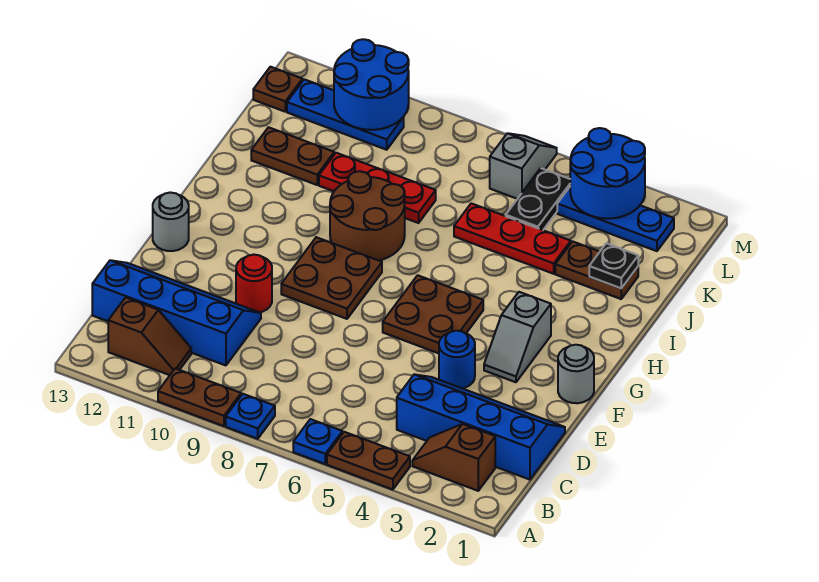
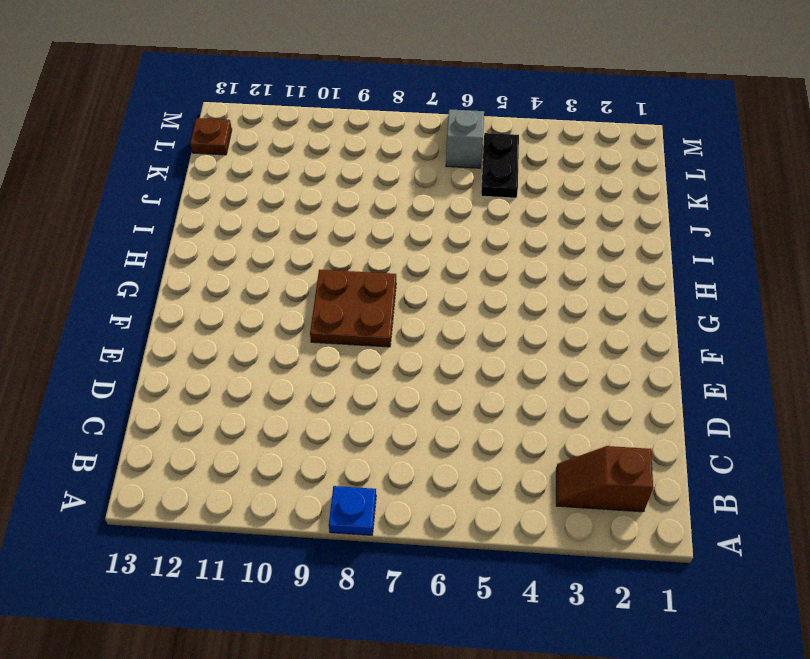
none -> brown plate A4:A5 level 1
none -> blue plate A6 level 1
none -> brown plate A9:A10 level 1

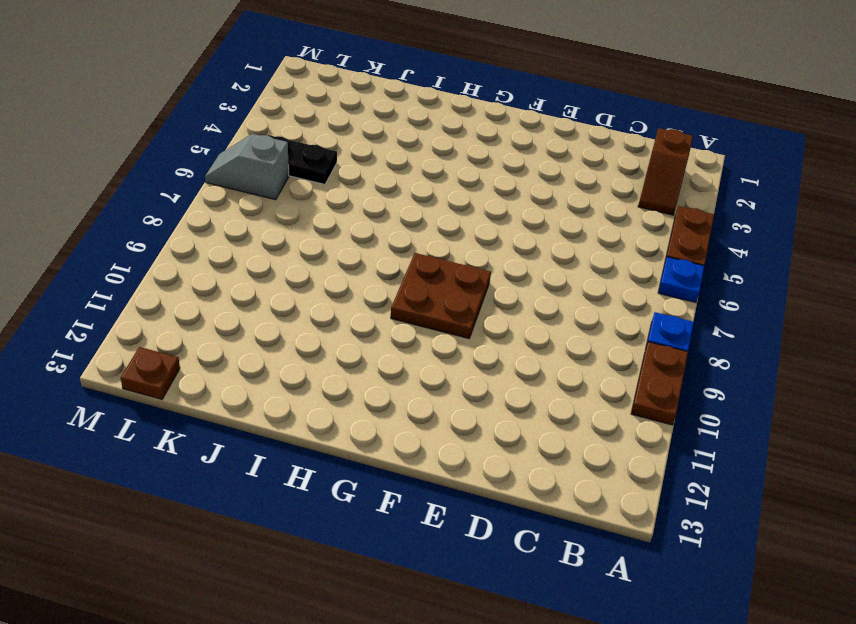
none -> brown slope B11:B12 level 1 top 12
none -> blue slope C1:D4 level 1 top C
none -> blue slope C10:D13 level 1 top C

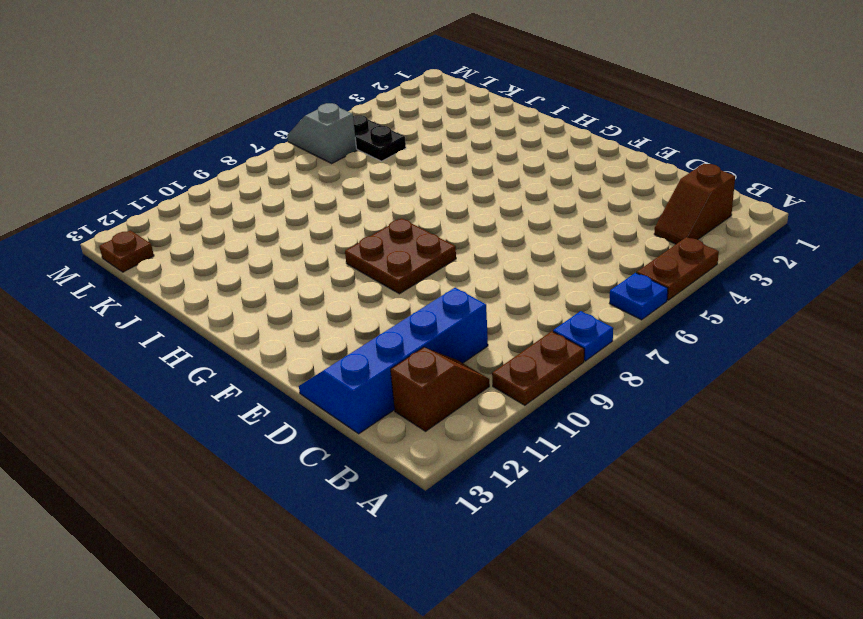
none -> blue slope C1:D4 level 1 top C
none -> blue round brick E4 level 1
none -> red round brick E10 level 1

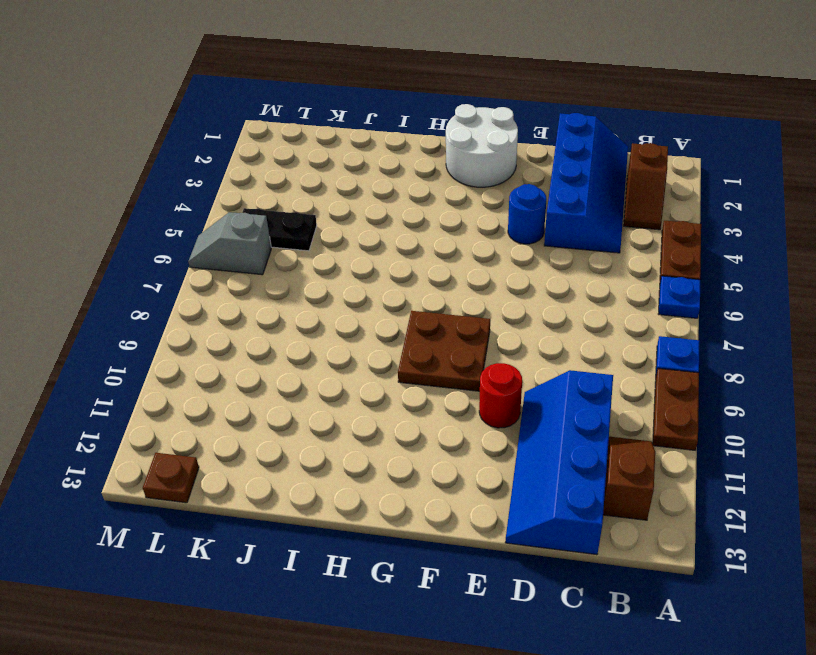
blue slope C1:D4 level 1 top D -> blue slope C1:D4 level 1 top C
white round brick F1:G2 level 1 -> grey round brick F1 level 1
none -> grey slope F3:G3 level 1 top G
none -> brown plate F5:G6 level 1
none -> grey round brick F13 level 1

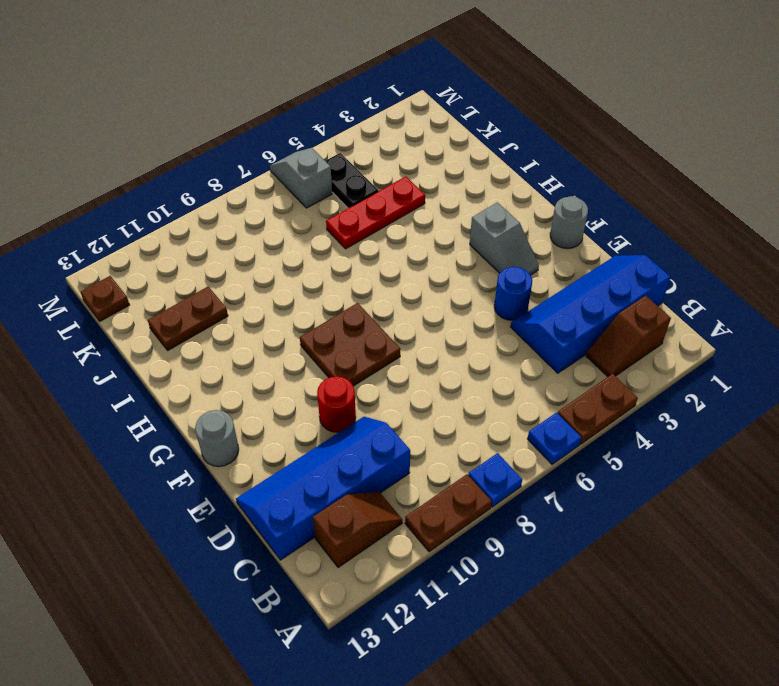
none -> brown plate F5:G6 level 1
none -> brown round brick H8:I9 level 1
none -> brown plate J2:J3 level 1

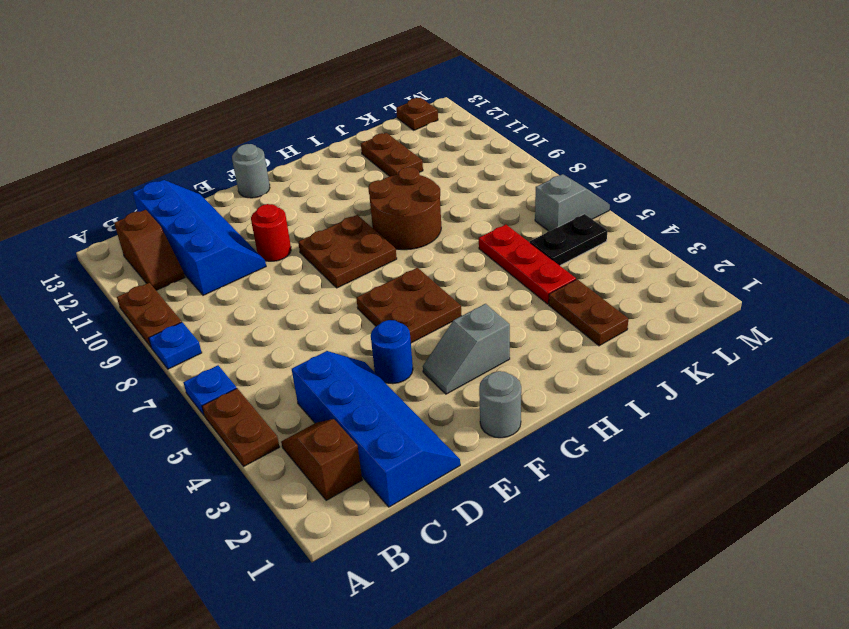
none -> red plate J8:J10 level 1
none -> blue plate L2:L4 level 1
none -> blue plate L10:L12 level 1

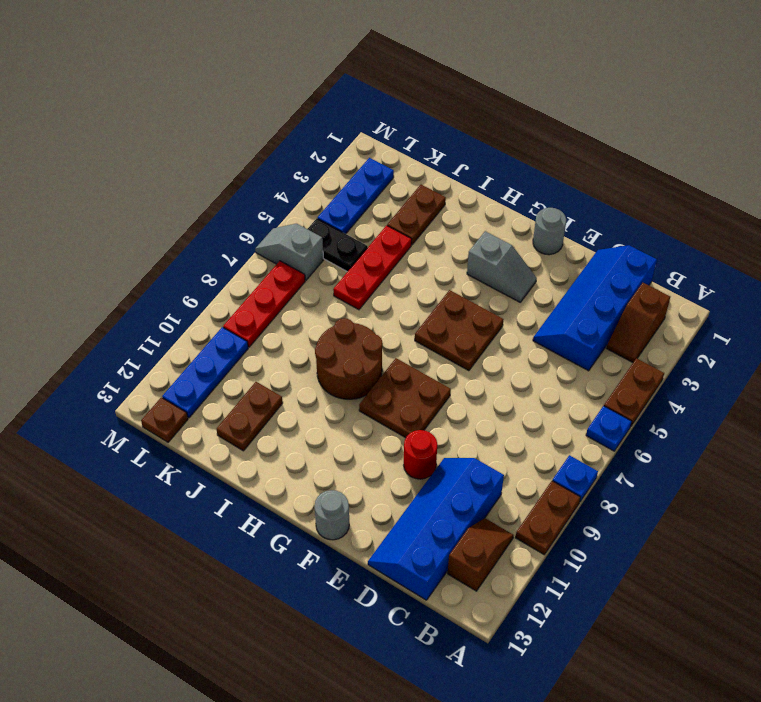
red plate L7:L9 level 1 -> red plate J8:J10 level 1
none -> blue round brick E4 level 1
none -> black plate J2 level 2
none -> blue round brick L3:M4 level 2

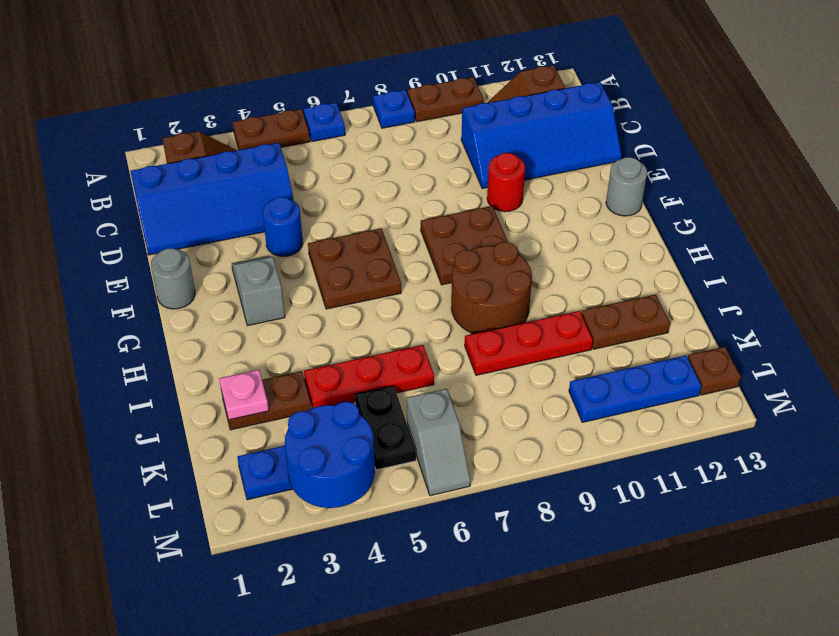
pink plate J2 level 2 -> black plate J2 level 2
none -> blue round brick L10:M11 level 2

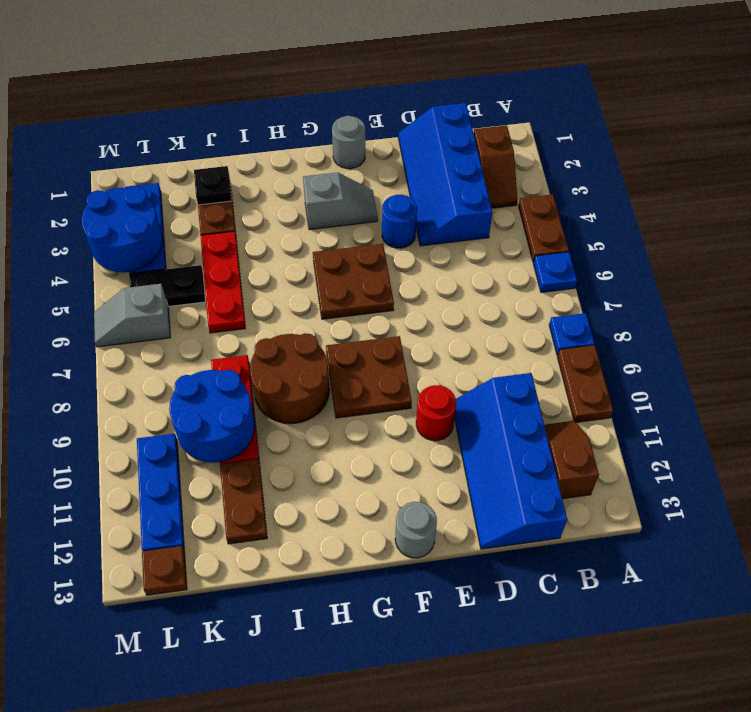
blue round brick J9:K10 level 2 -> blue round brick L10:M11 level 2

